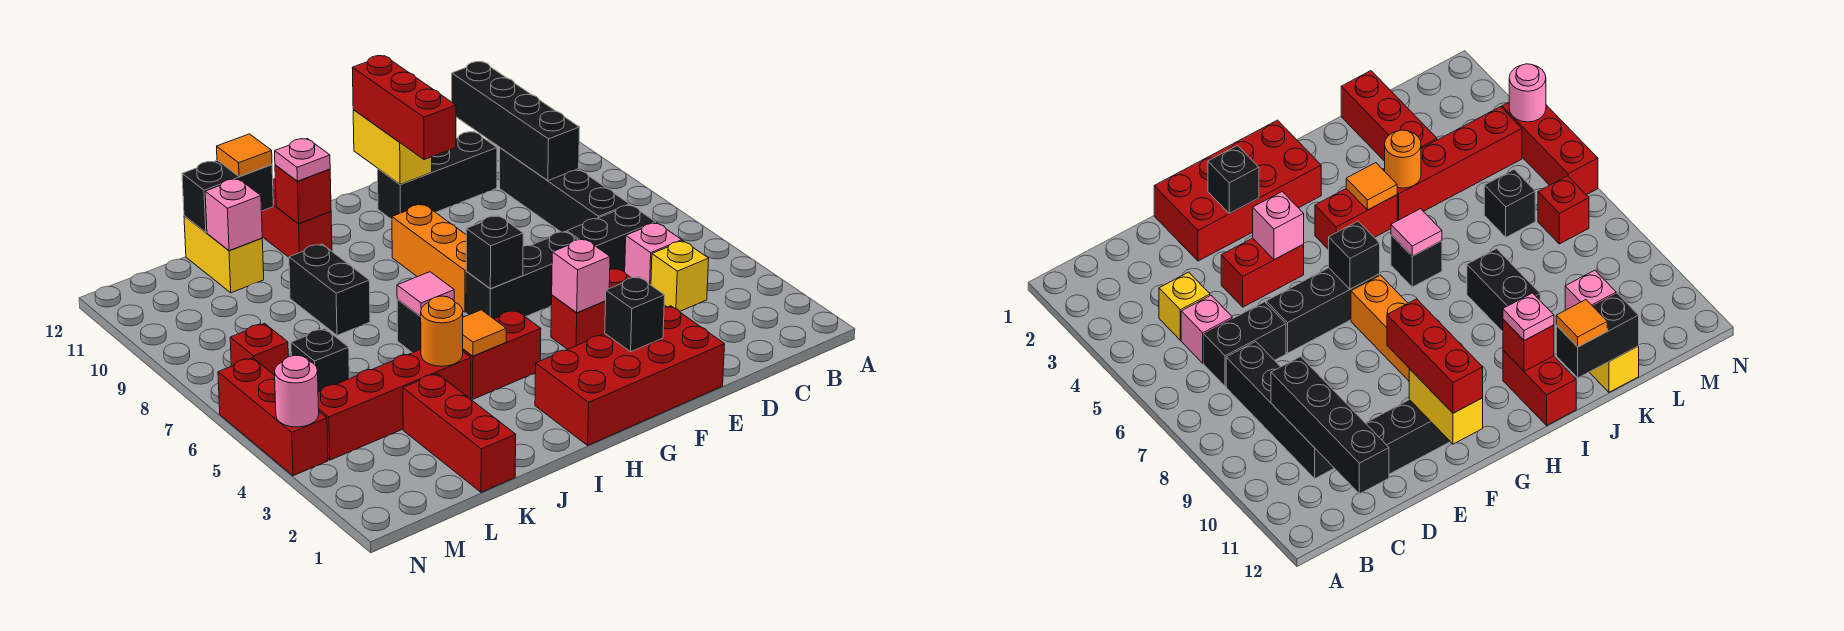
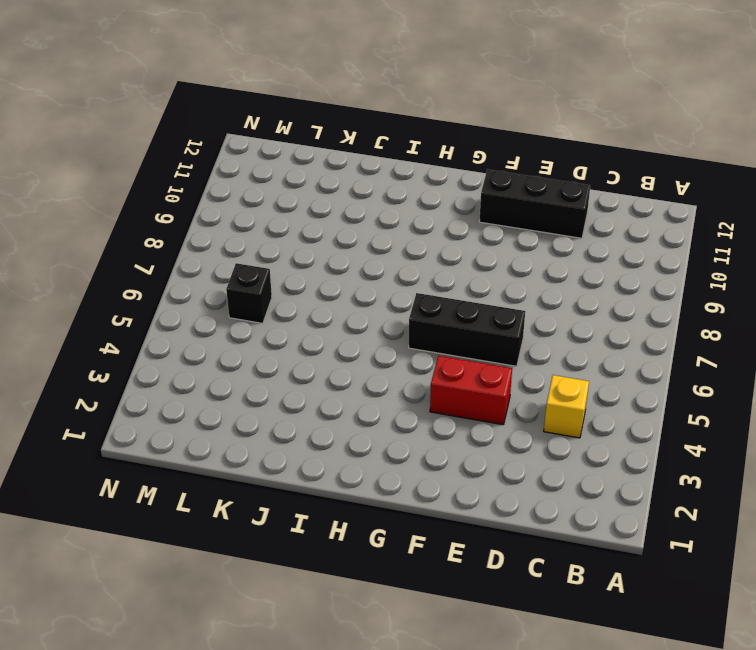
none -> pink brick C5 level 1
none -> black brick C6:D6 level 1
none -> black brick C7:C10 level 1
none -> red brick E1:H2 level 1

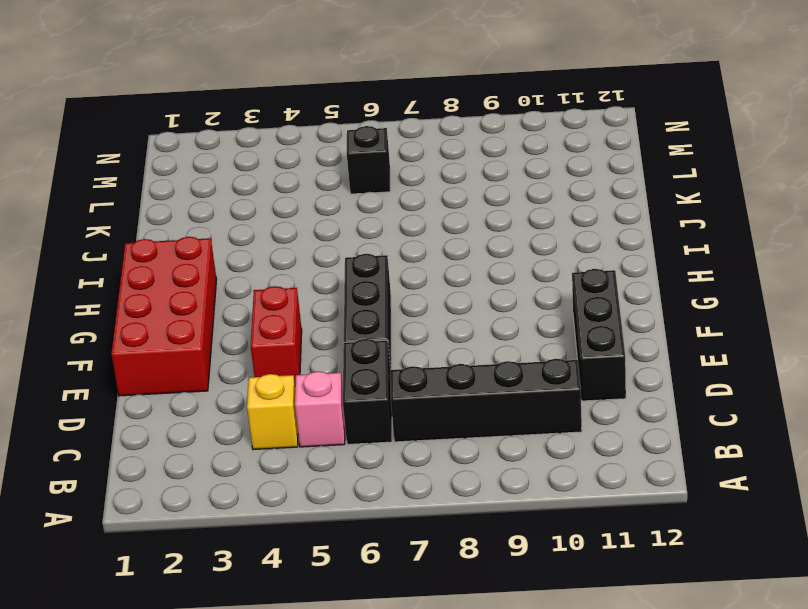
none -> orange brick G7:G9 level 1
none -> red brick H4:I4 level 1
none -> black brick I6 level 1
none -> red brick I11:I12 level 1

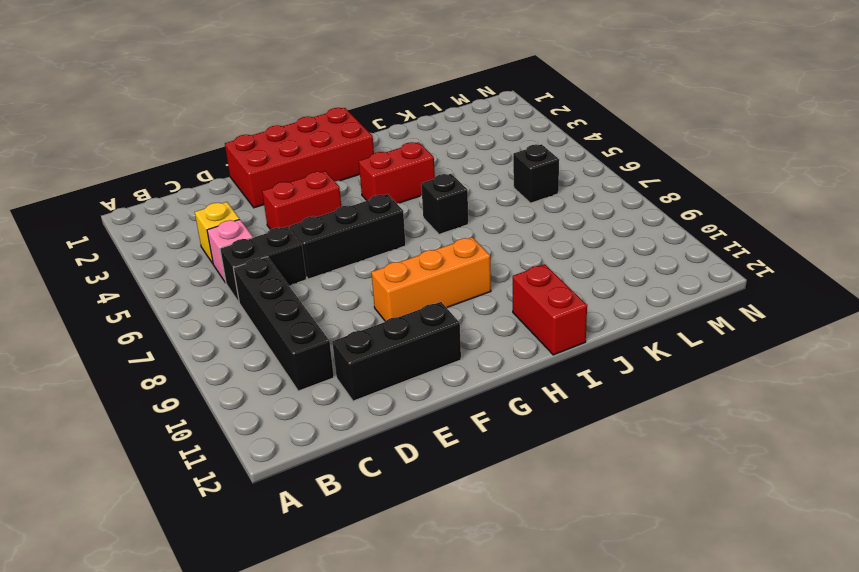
orange brick F9:H9 level 1 -> orange brick G7:G9 level 1
none -> red brick J4:M4 level 1
none -> black brick J8:J9 level 1
none -> red brick K1:K3 level 1
none -> yellow brick K11:K12 level 1

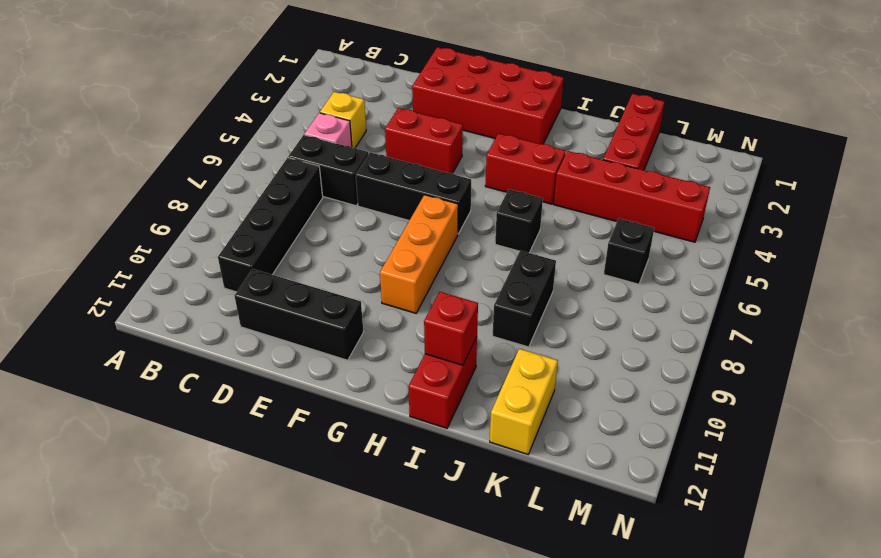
none -> red brick M7 level 1
none -> red brick N4:N6 level 1
none -> black brick C9:C12 level 2
none -> black brick F2 level 2

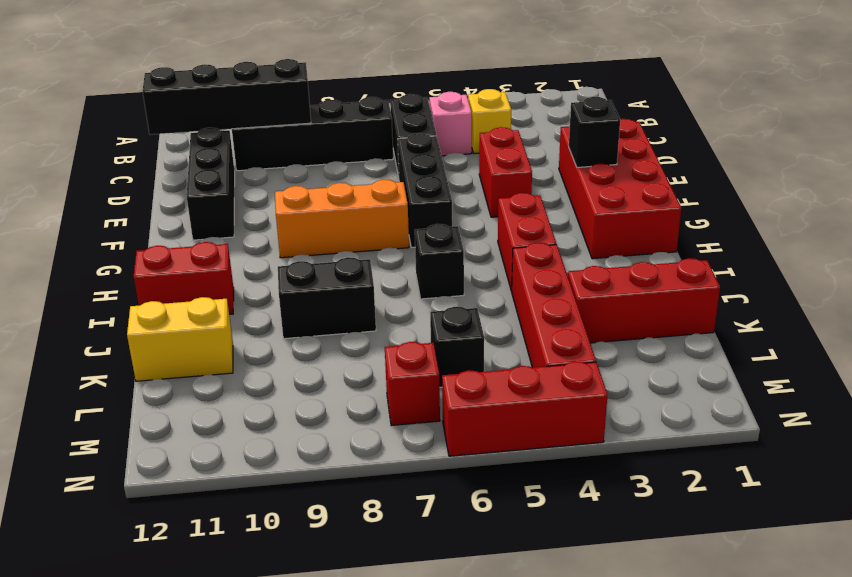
none -> pink brick F4 level 2
none -> yellow brick F11:F12 level 2
none -> black brick G6 level 2
none -> orange tile I4 level 2

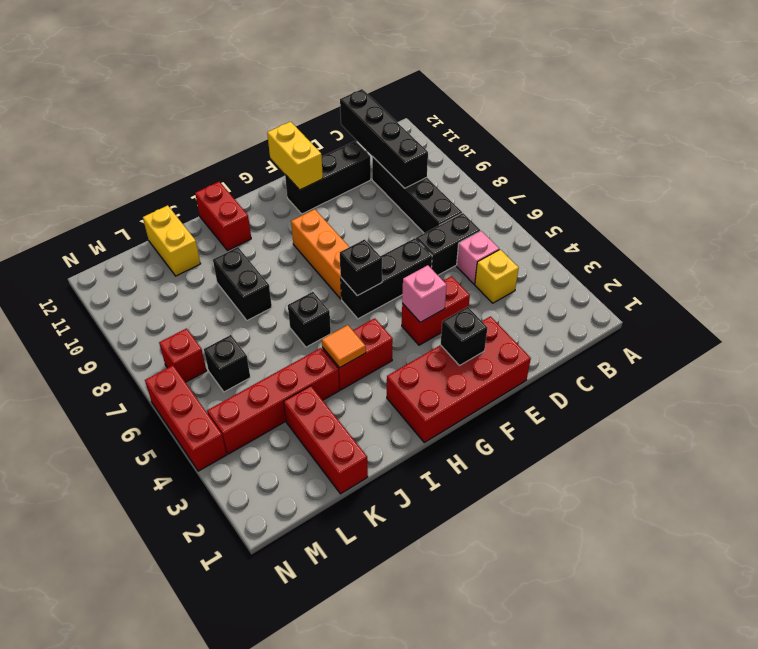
none -> pink tile I6 level 2
none -> red brick I11 level 2
none -> orange round brick J4 level 2
none -> black brick J12:K12 level 2

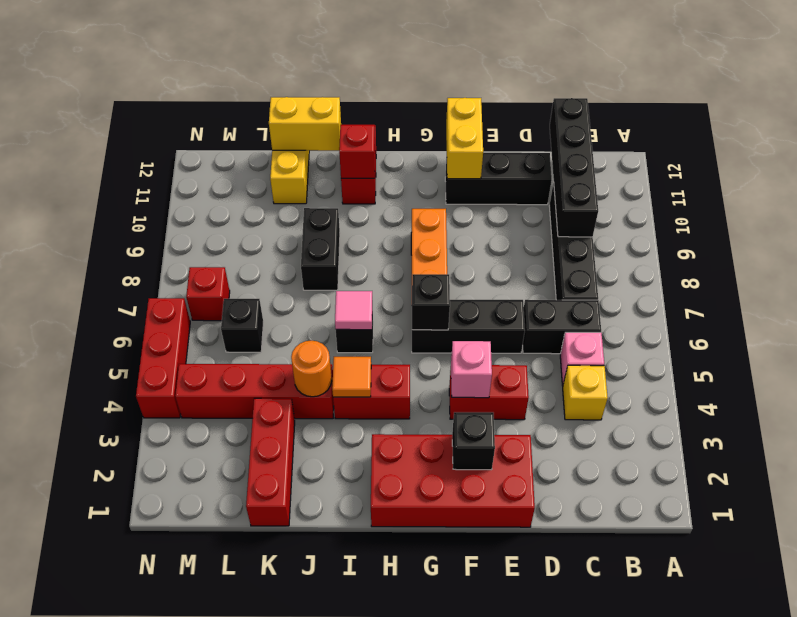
yellow brick J12:K12 level 2 -> black brick J12:K12 level 2
none -> pink brick K11 level 2
none -> pink round brick N4 level 2
none -> red brick F10:F12 level 3
none -> pink plate I11 level 3

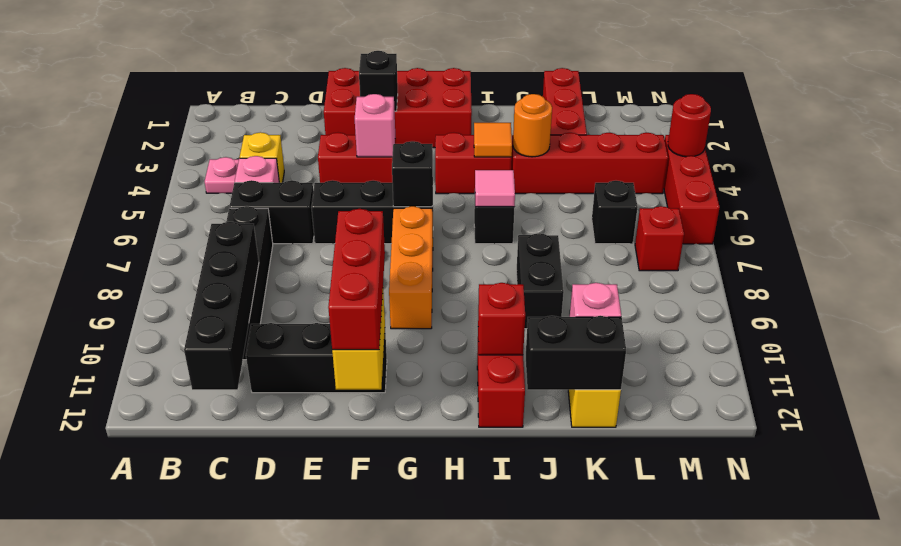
pink plate B4 level 1 -> pink plate I11 level 3
red round brick N4 level 2 -> pink round brick N4 level 2
none -> orange tile J12 level 3

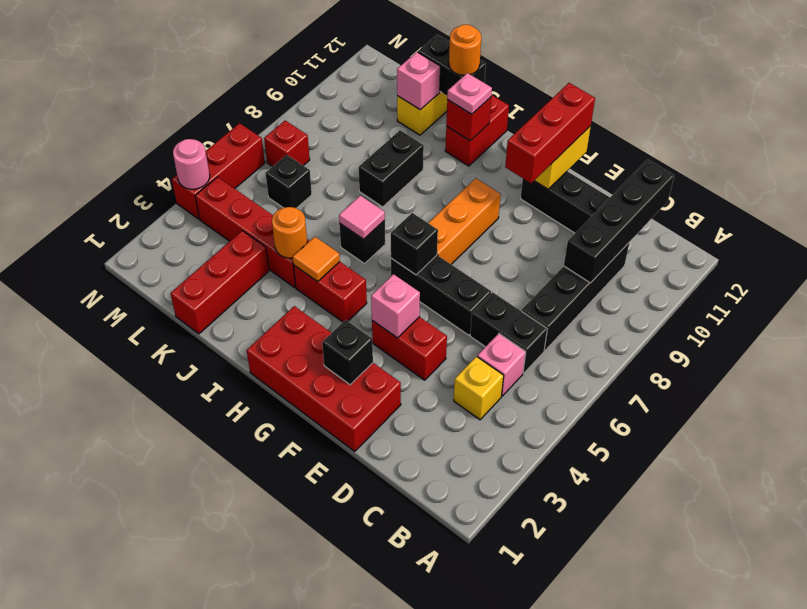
orange round brick J12 level 3 -> orange tile J12 level 3

